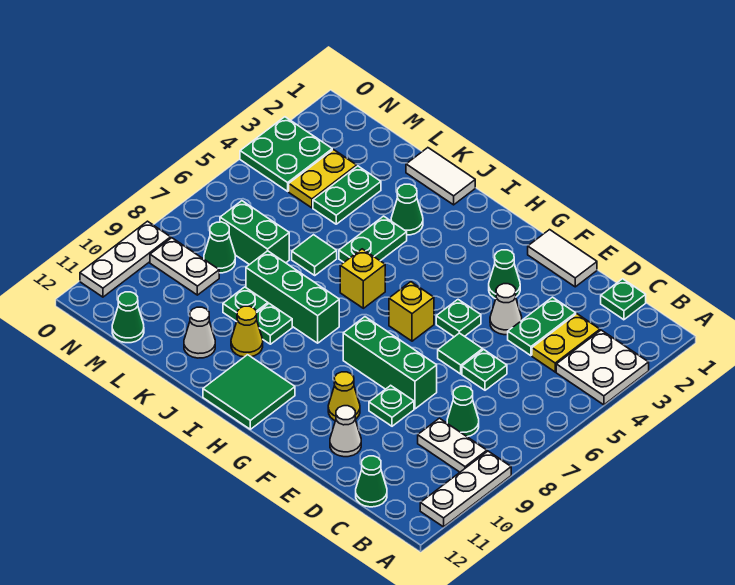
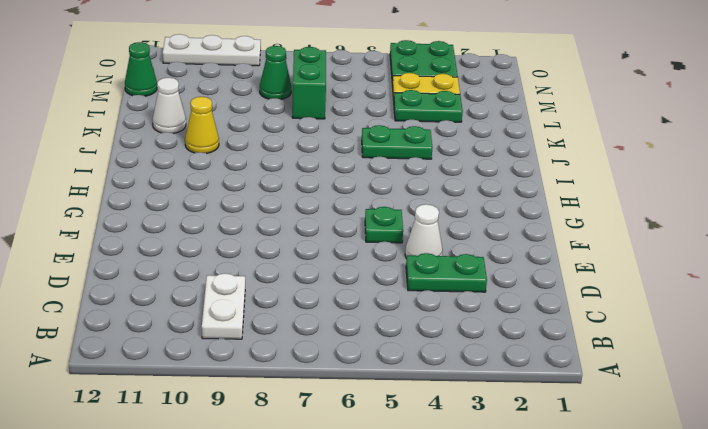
none -> white plate A3:B4 level 1
none -> white plate A9:A11 level 1
none -> green plate C1 level 1
none -> yellow plate C3:C4 level 1

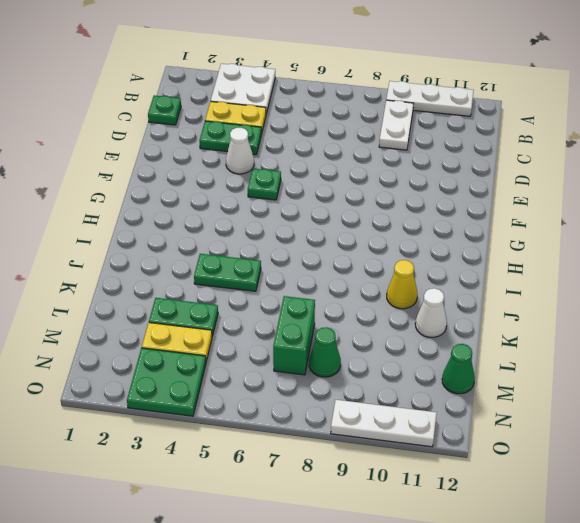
none -> green cone C8 level 1
none -> green cone C12 level 1
none -> green plate D6 level 1
none -> white tile E1:F1 level 1

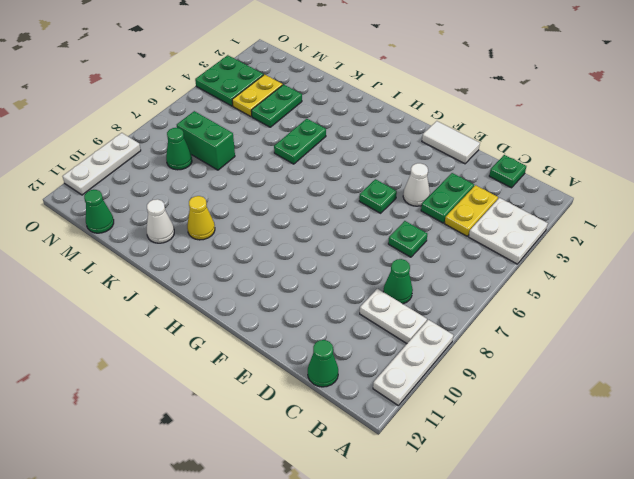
none -> green tile E6 level 1
none -> green brick E8:G8 level 1
none -> green plate E9 level 1
none -> white cone E11 level 1

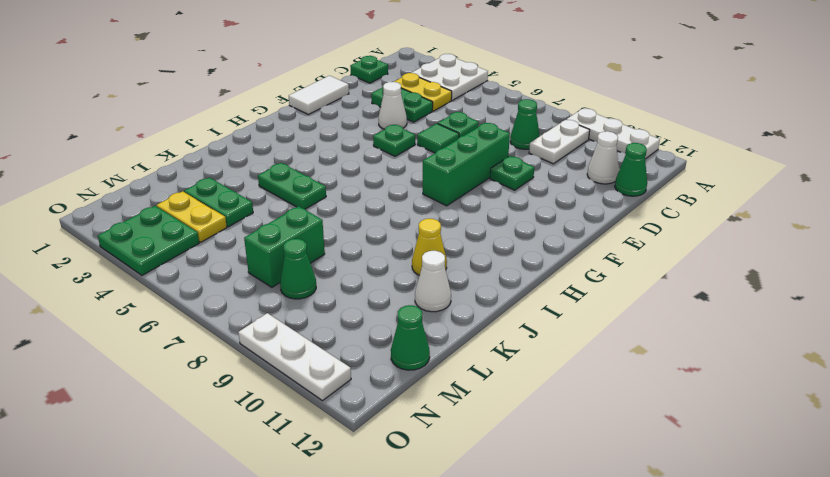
white cone C11 level 1 -> white cone E11 level 1
none -> green cone F3 level 1
none -> yellow cone F10 level 1
none -> yellow brick G6 level 1
none -> green tile H11:I12 level 1

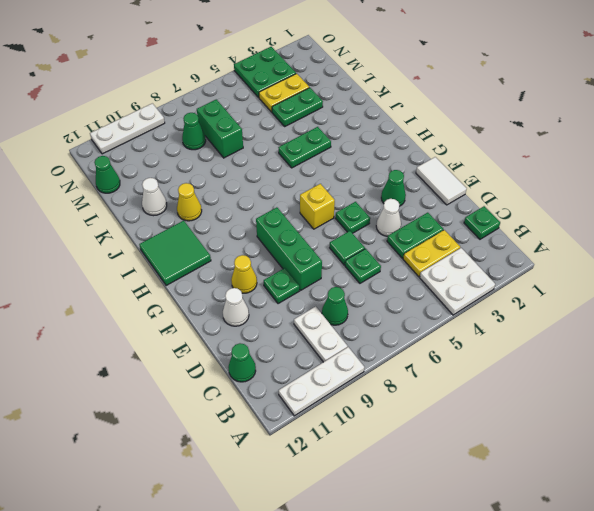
none -> yellow brick I6 level 1
none -> green brick I8:K8 level 1
none -> white tile J1:K1 level 1
none -> green cone J3 level 1

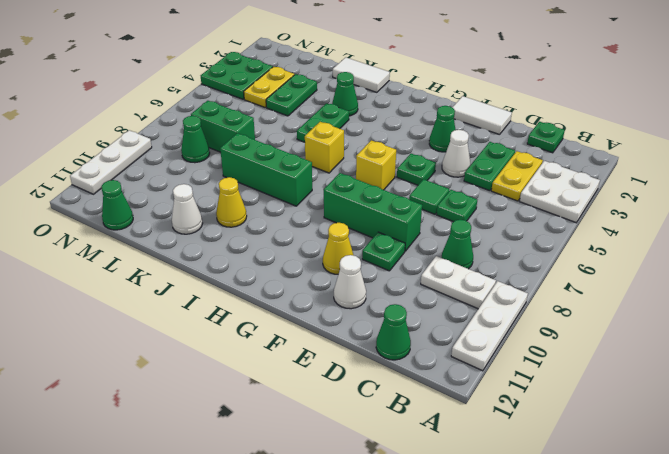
none -> green tile H11:I12 level 1
none -> green plate J9 level 1
none -> green tile K6 level 1
none -> green plate K9 level 1

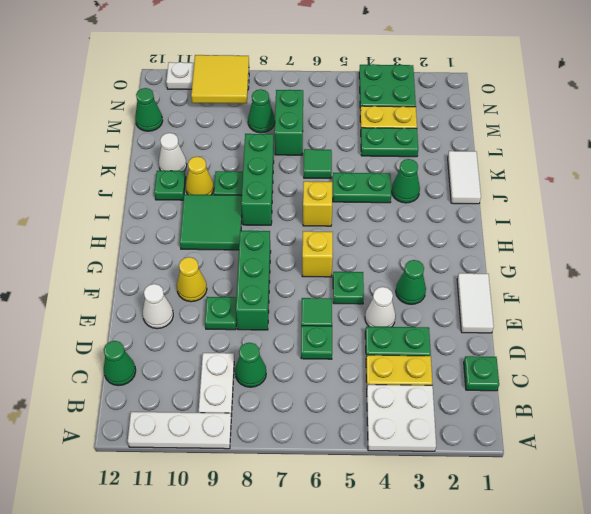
green tile H9:I10 level 1 -> green tile H11:I12 level 1
green plate J11 level 1 -> green plate K9 level 1
yellow tile N9:O10 level 2 -> none
none -> white plate M9:N9 level 1

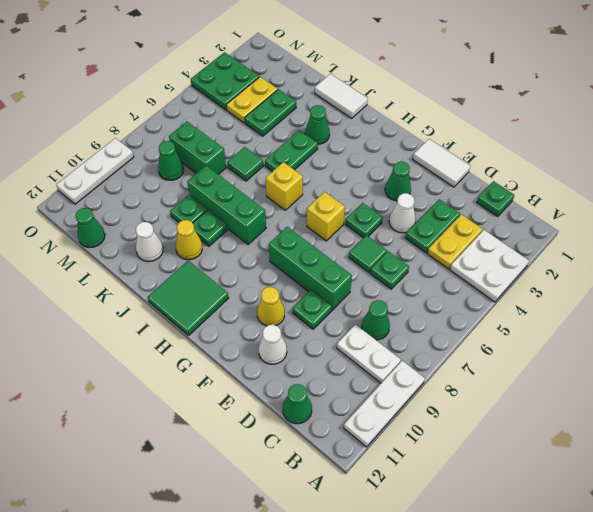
none -> white plate M9:N9 level 1

